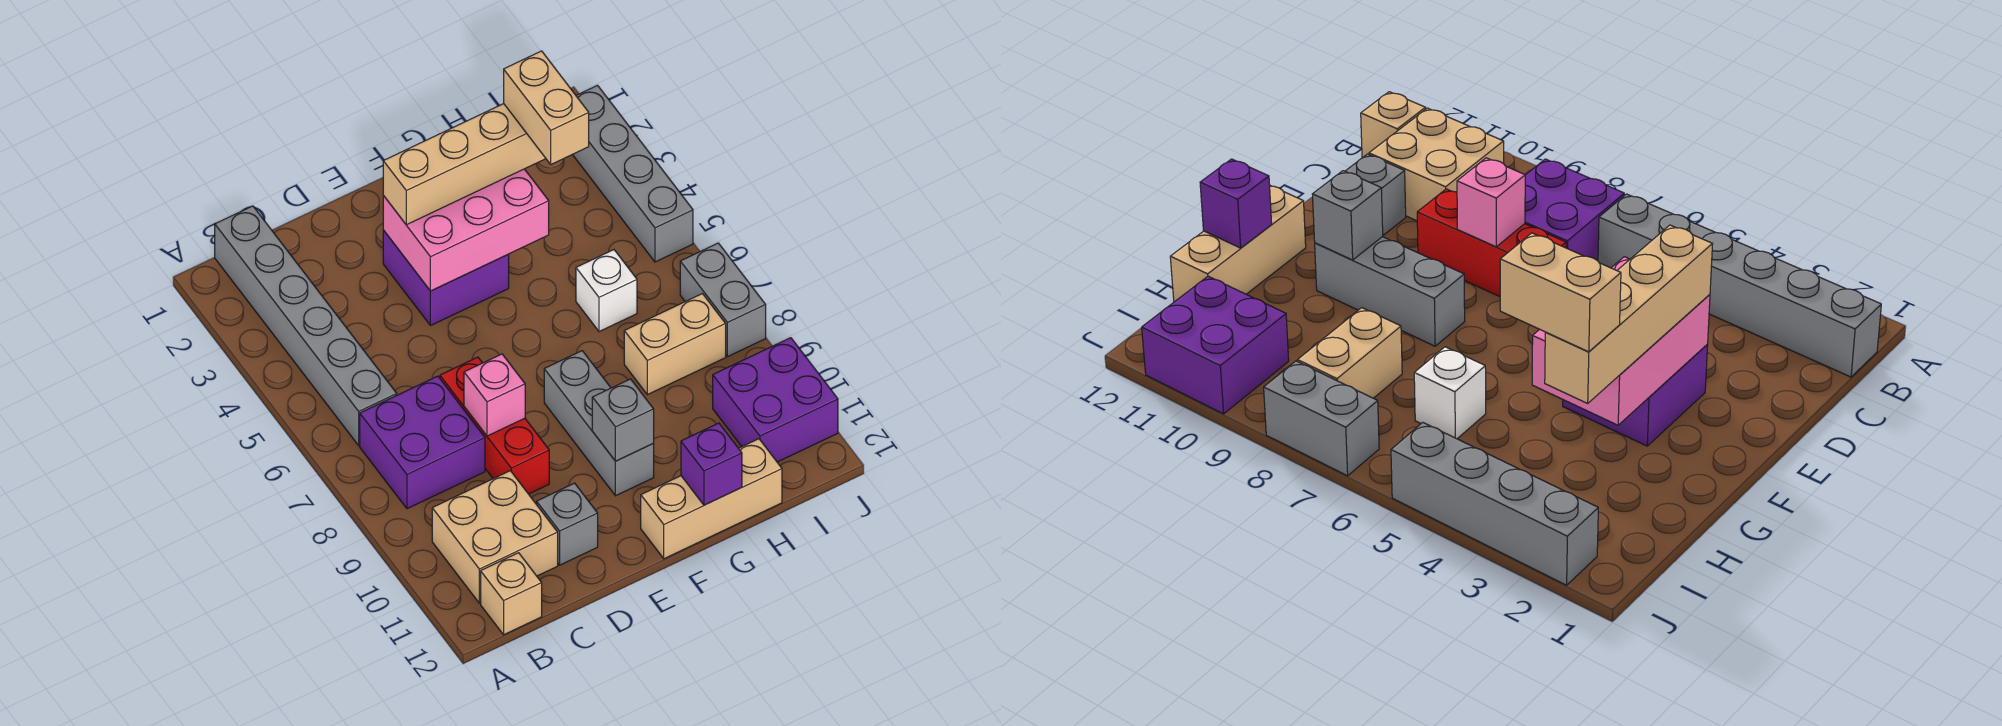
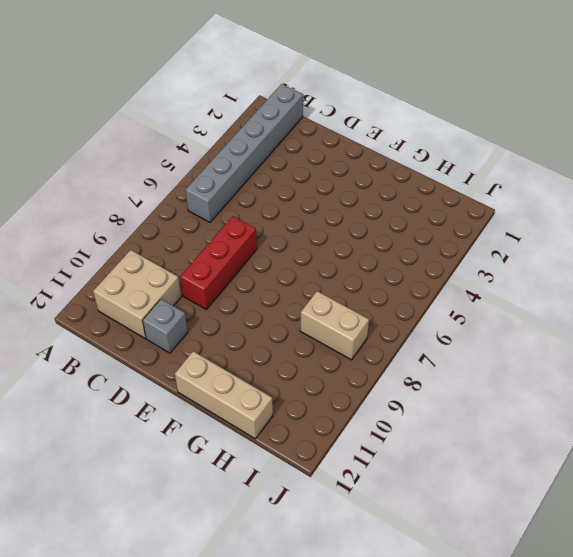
none -> purple brick B7:C8 level 1
none -> tan brick B12 level 1
none -> purple brick E3:F4 level 1

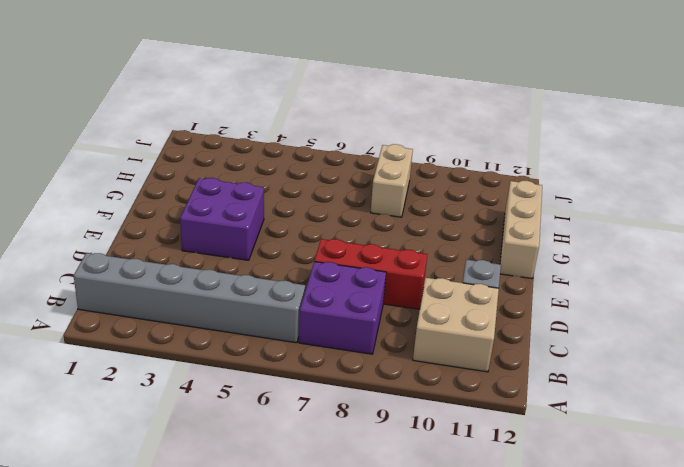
none -> tan brick B12 level 1
none -> grey brick F8:F10 level 1
none -> white brick H6 level 1

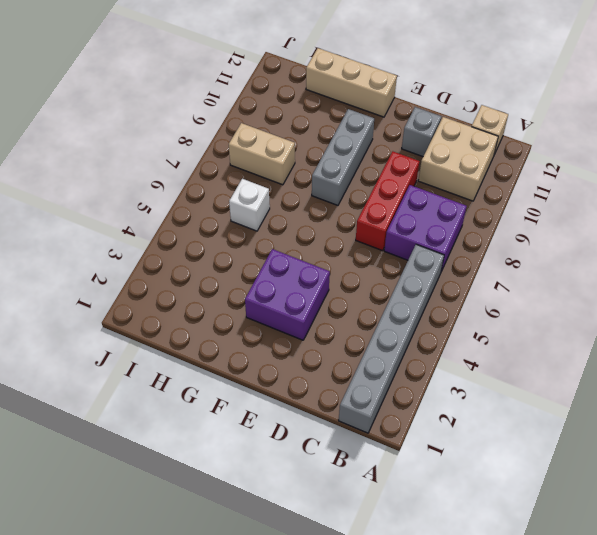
none -> purple brick I10:J11 level 1
none -> grey brick J2:J5 level 1
none -> grey brick J7:J8 level 1

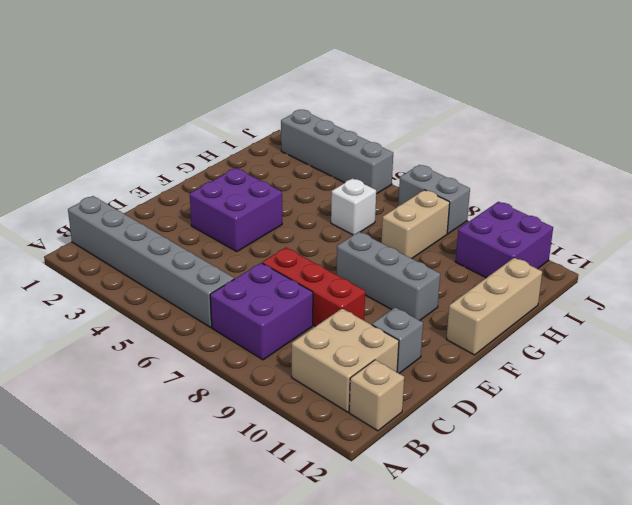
none -> pink brick D8 level 2
none -> pink brick E3:G4 level 2
none -> grey brick F10 level 2

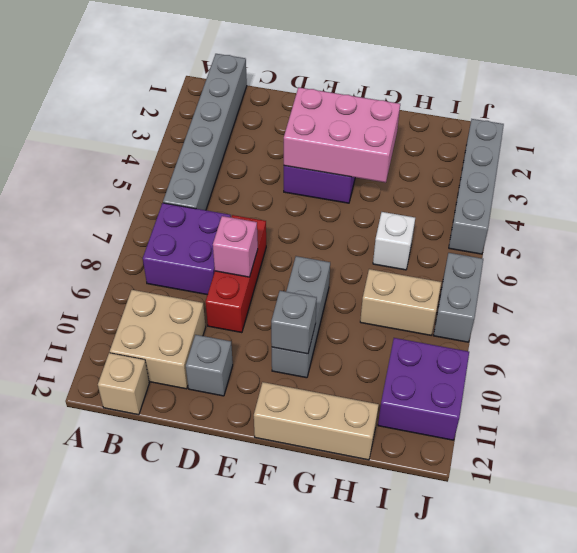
none -> purple brick G12 level 2
none -> tan brick E3:H3 level 3
none -> tan brick H3:H4 level 4

